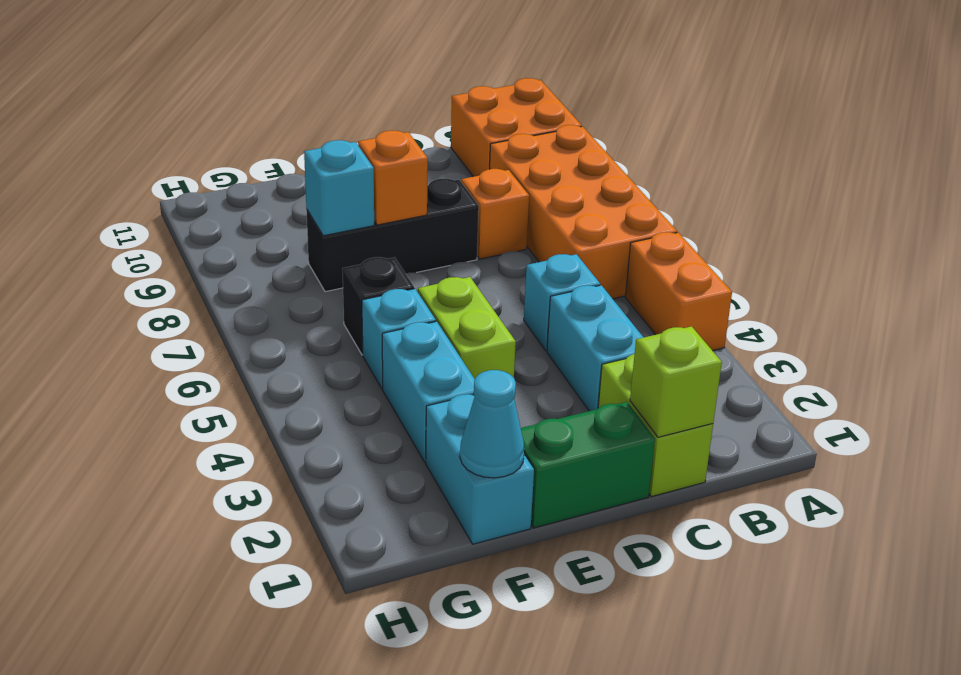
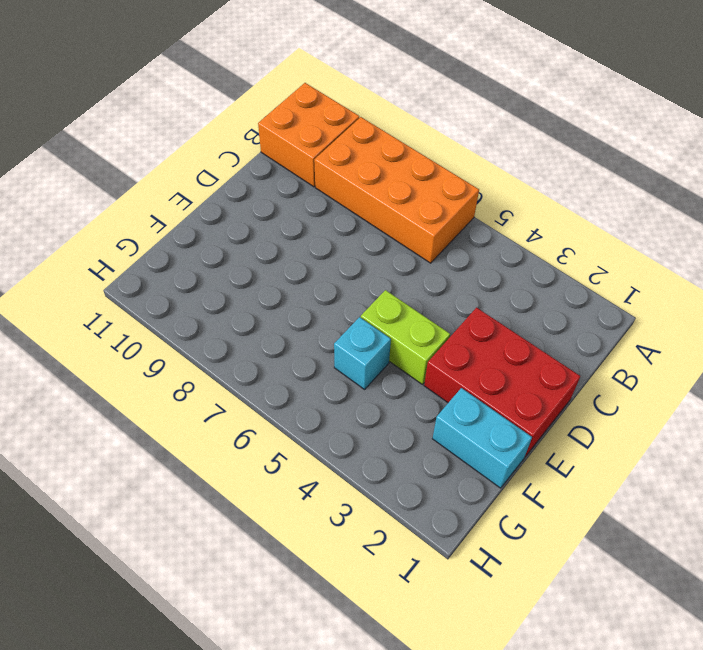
red brick D1:E3 level 1 -> green brick D1:E1 level 1
none -> orange brick A4:A5 level 1
none -> lime brick C1:C2 level 1
none -> cyan brick C3:C4 level 1

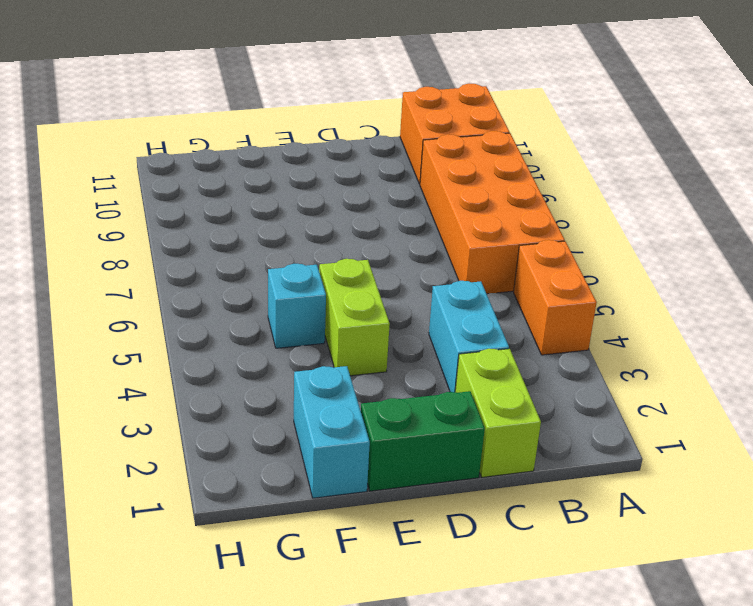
none -> cyan brick C5 level 1
none -> orange brick C8 level 1
none -> black brick D8:F8 level 1

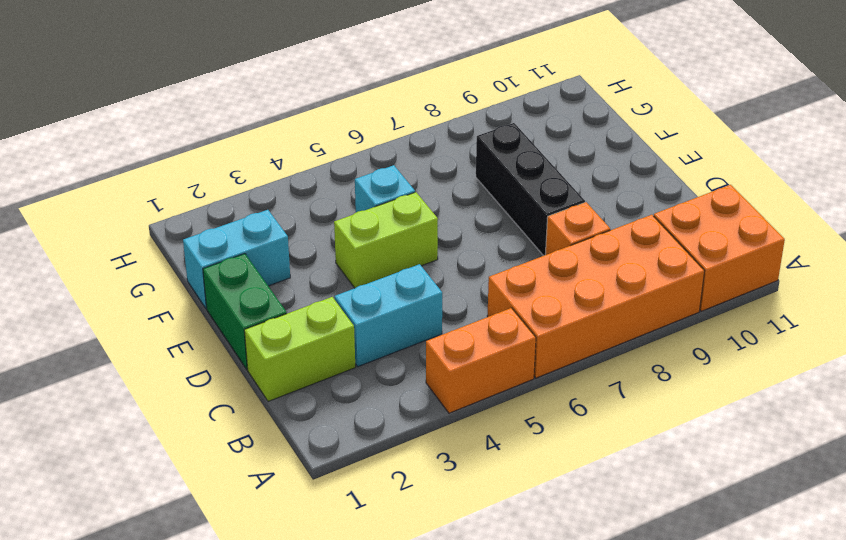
none -> cyan brick C5 level 1
none -> cyan brick F3:F4 level 1
none -> black brick F6 level 1

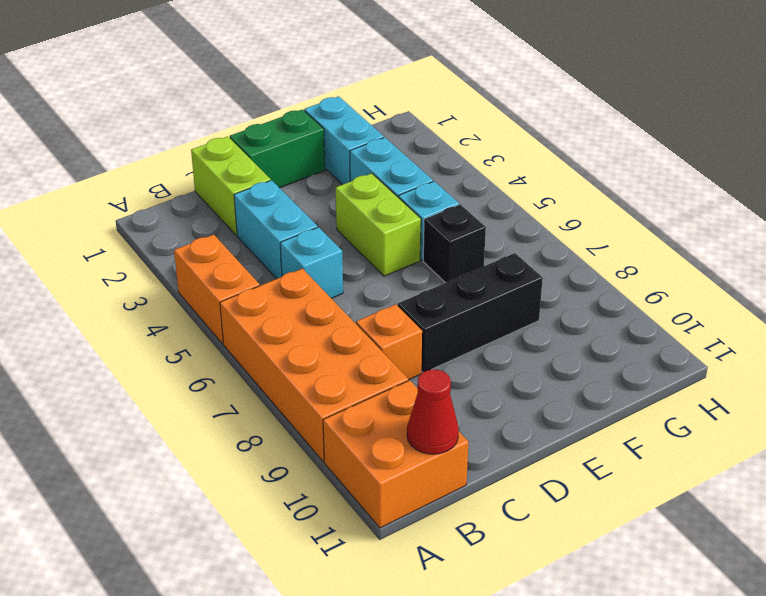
red cone B11 level 2 -> none
none -> lime brick C1 level 2
none -> orange brick E8 level 2
none -> cyan cone F1 level 2

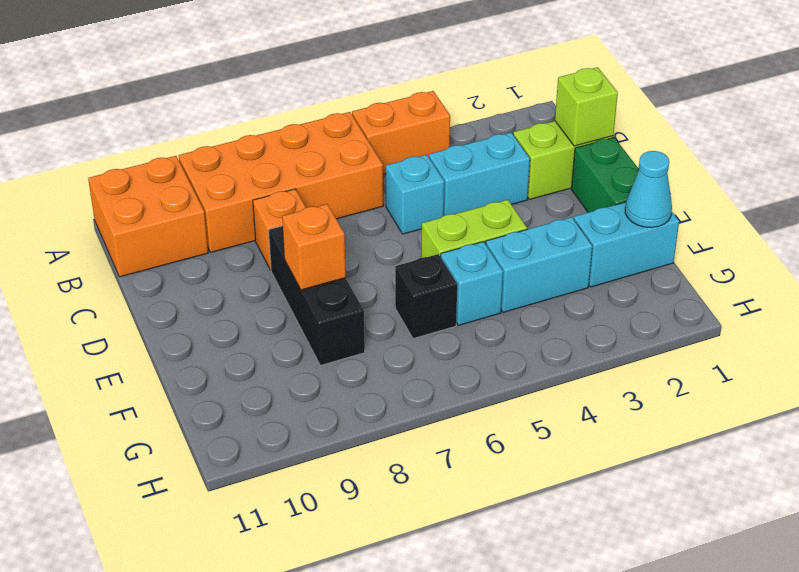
none -> cyan brick F8 level 2

